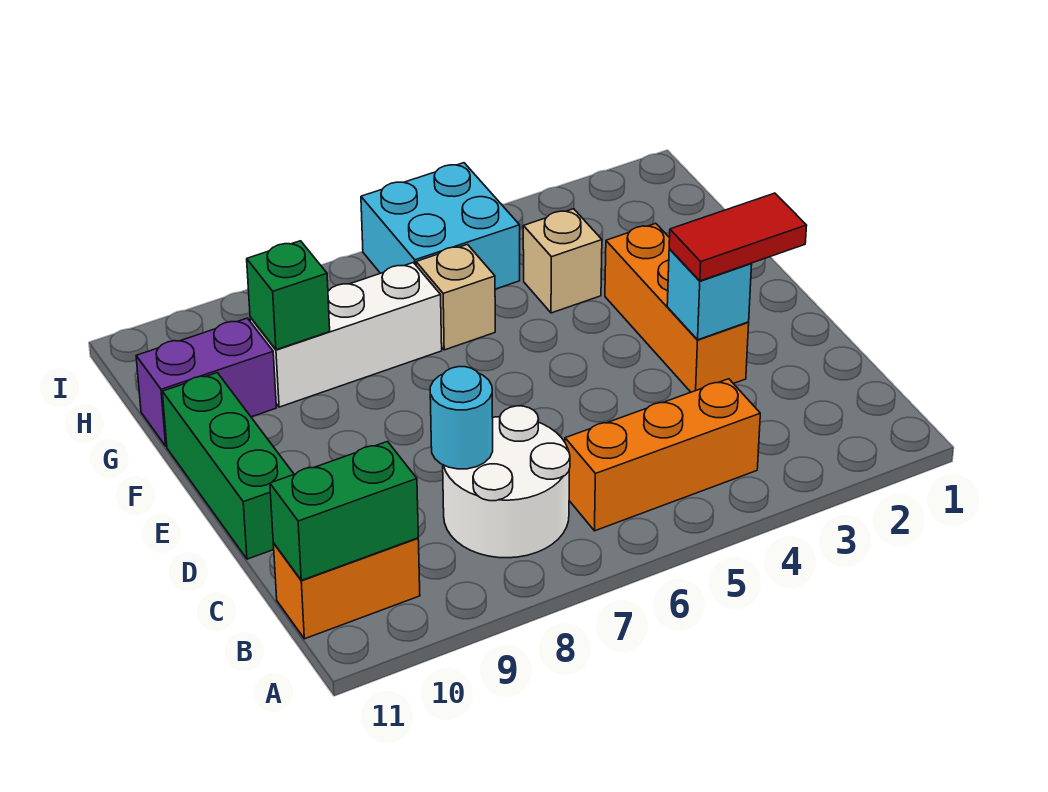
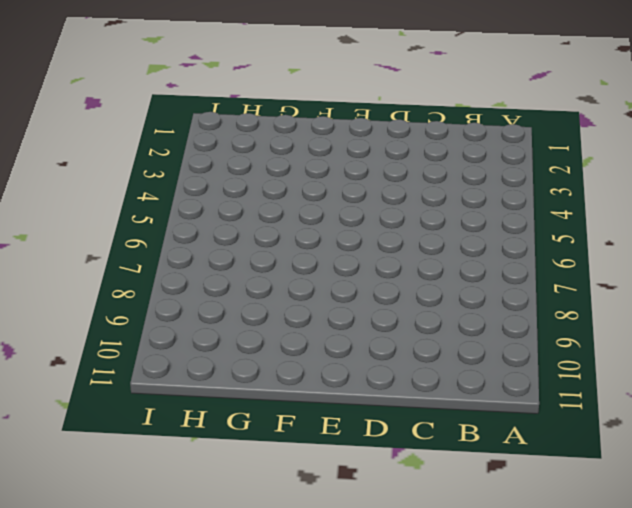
none -> orange brick B4:B6 level 1
none -> white round brick B7:C8 level 1
none -> orange brick B10:B11 level 1

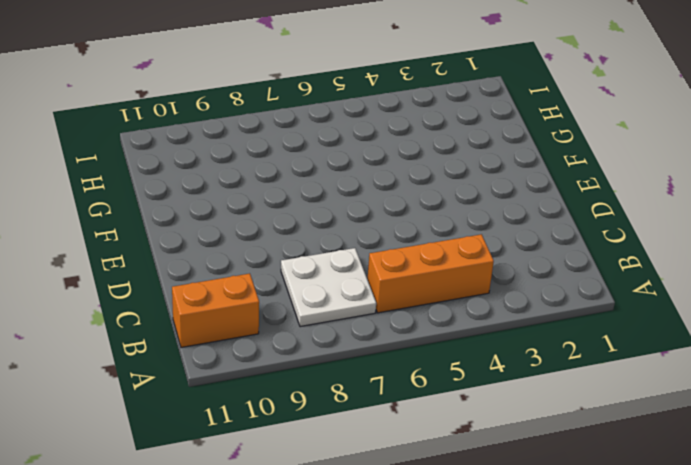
white plate B7:C8 level 1 -> white round brick B7:C8 level 1
none -> orange brick D3:F3 level 1
none -> green brick D11:F11 level 1
none -> tan brick G4 level 1

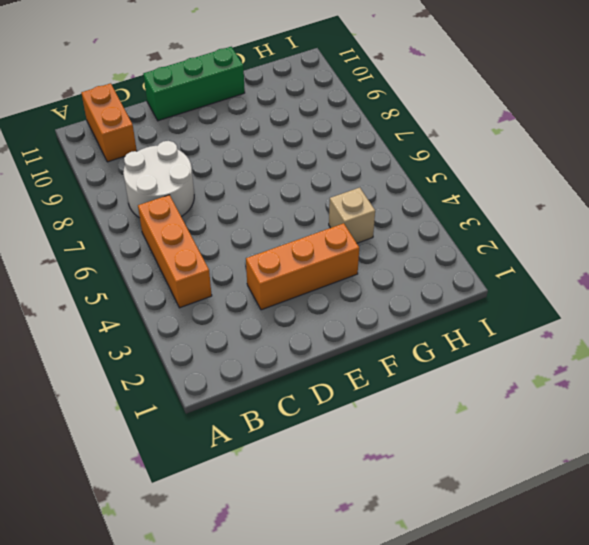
none -> tan brick G6 level 1
none -> white brick G7:G9 level 1
none -> purple brick G10:G11 level 1

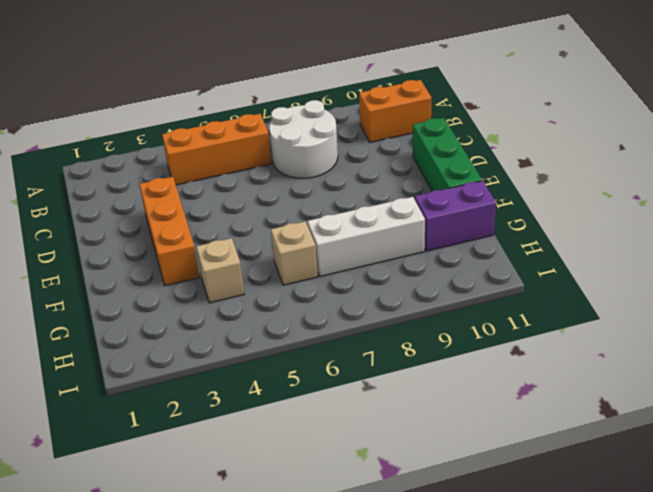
none -> cyan brick H5:I6 level 1
none -> green brick B10:B11 level 2
none -> cyan round brick C8 level 2

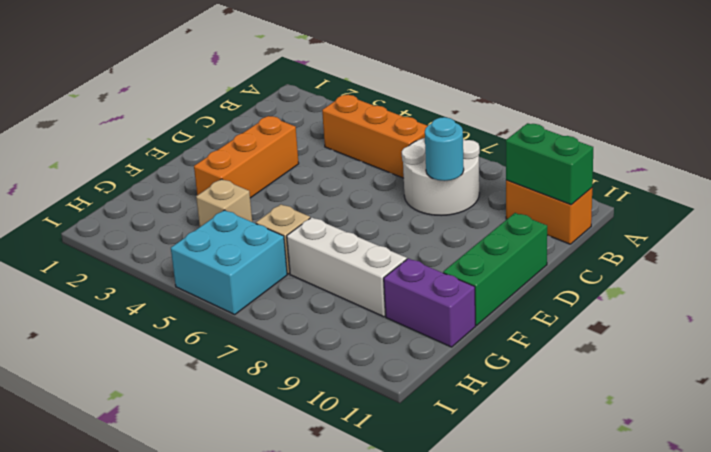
none -> cyan brick D3 level 2
none -> green brick G9 level 2
none -> red tile D2:D3 level 3

